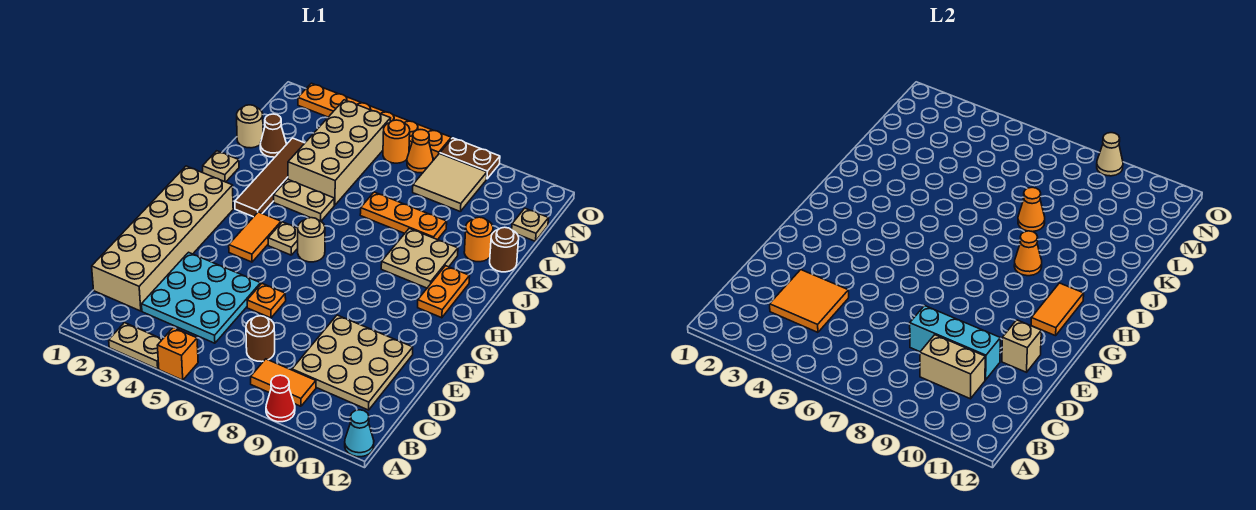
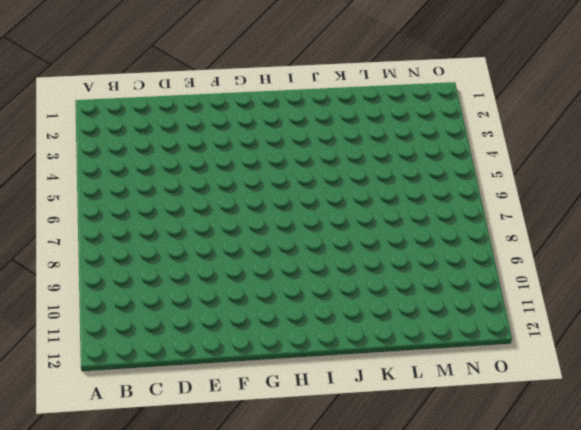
none -> tan plate A3:A4 level 1
none -> orange brick A5 level 1
none -> red cone A9 level 1
none -> cyan cone A12 level 1

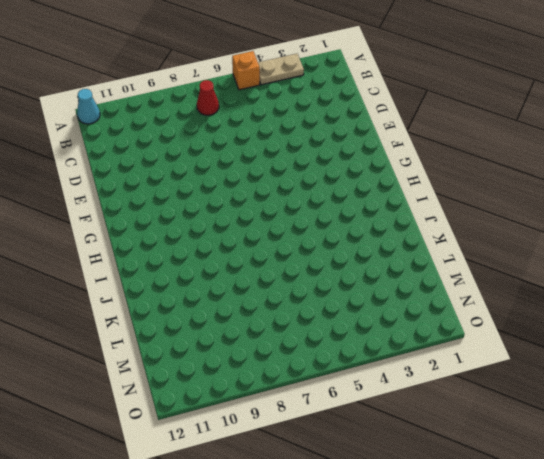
red cone B7 level 1 -> red cone A9 level 1
none -> orange tile B8:B9 level 1
none -> tan brick C1:H2 level 1
none -> cyan plate C3:E5 level 1
none -> brown round brick C7 level 1

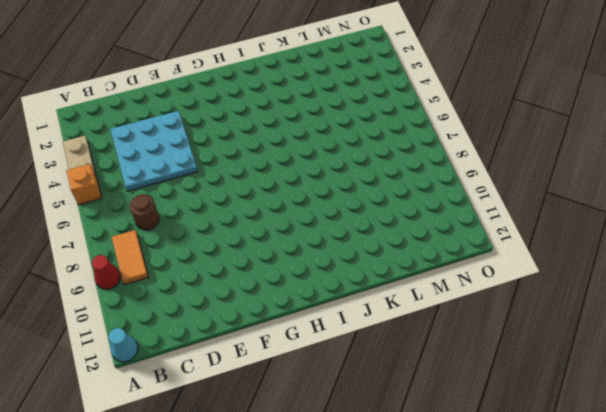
none -> tan brick C1:H2 level 1
none -> tan plate C9:E11 level 1
none -> orange plate E6 level 1
none -> orange tile G4:H4 level 1

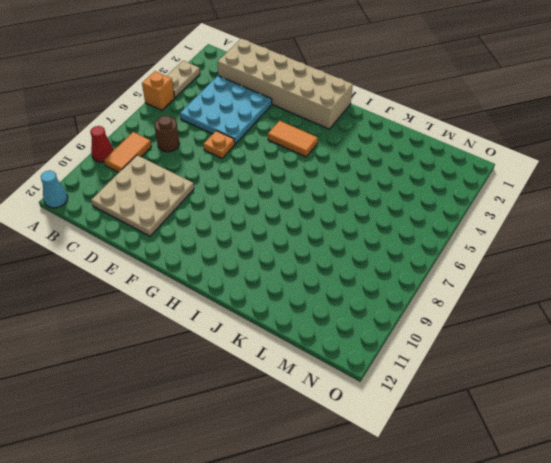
none -> tan plate H5 level 1
none -> tan round brick H6 level 1
none -> orange plate H11:I11 level 1
none -> brown tile I3:L3 level 1

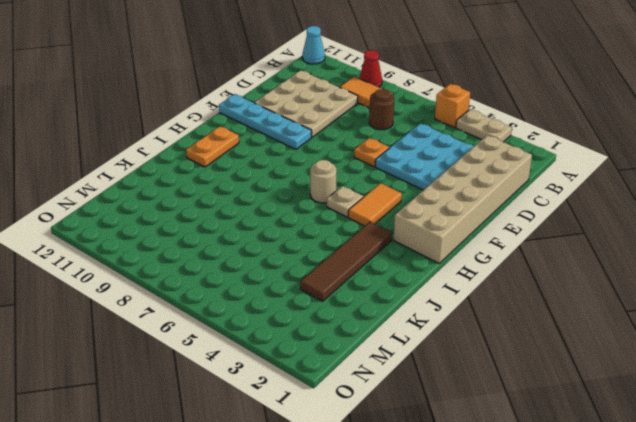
cyan plate F9:F12 level 1 -> none
none -> tan plate I9:J10 level 1
none -> tan plate J1 level 1
none -> tan plate J4:J5 level 1
none -> tan brick K4:N5 level 1

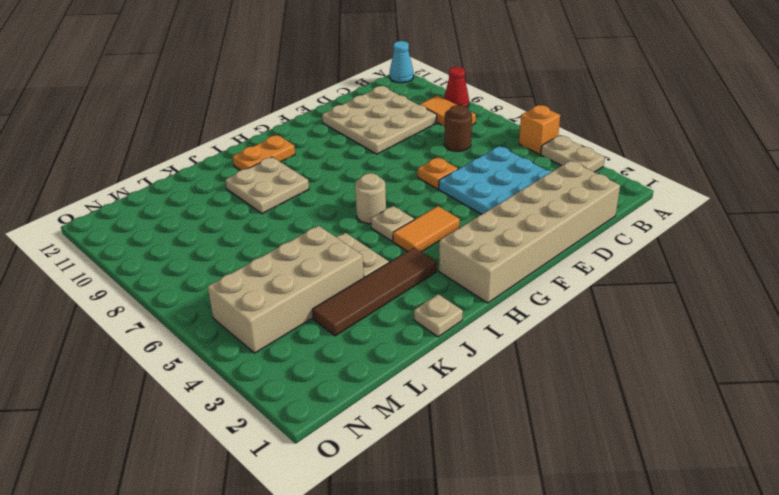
none -> orange plate K7:K9 level 1
none -> orange round brick K11 level 1
none -> brown round brick K12 level 1
none -> tan round brick L1 level 1

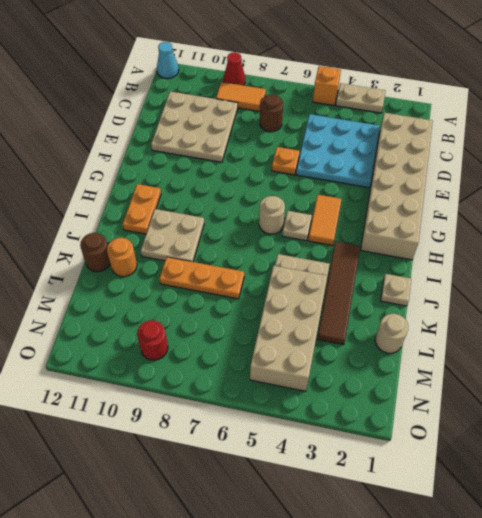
red round brick N9 level 1 -> tan tile M8:N9 level 1
none -> brown cone L2 level 1
none -> tan plate M12 level 1
none -> orange round brick N6 level 1
none -> orange cone N7 level 1

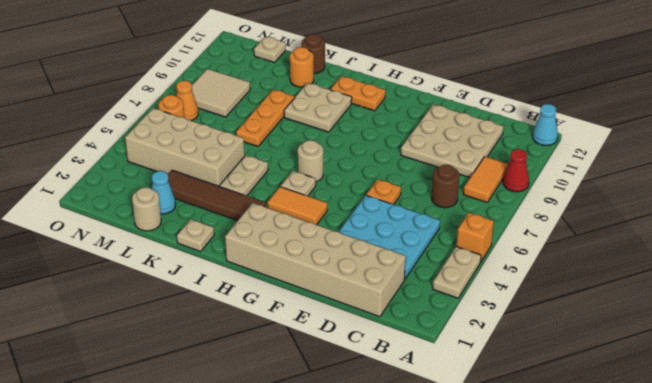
cyan cone L2 level 1 -> brown cone L2 level 1
none -> orange plate O2:O7 level 1
none -> brown plate O8:O9 level 1
none -> orange tile C3:D4 level 2
none -> tan brick C9:C10 level 2

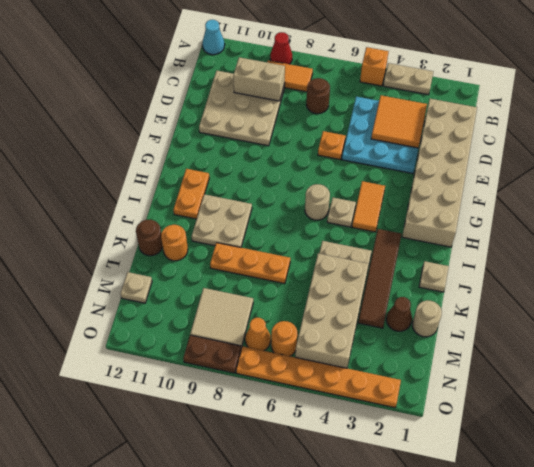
none -> cyan brick D8:D10 level 2
none -> tan brick E11 level 2
none -> orange tile G11:H11 level 2
none -> orange cone I9 level 2

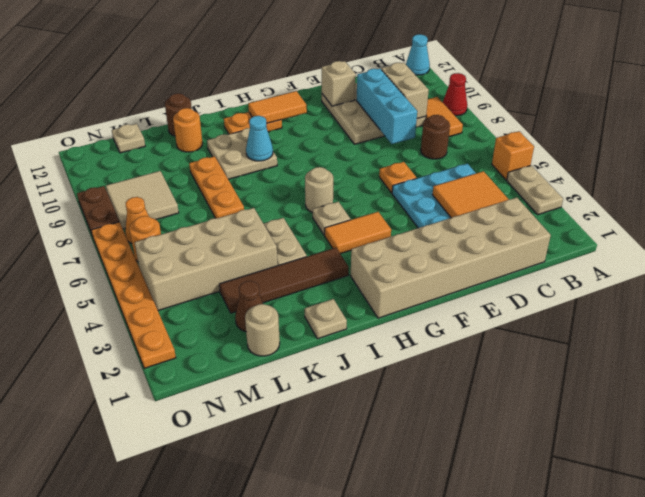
cyan cone I9 level 2 -> orange cone I9 level 2
none -> orange cone K8 level 2
none -> tan cone O9 level 2

